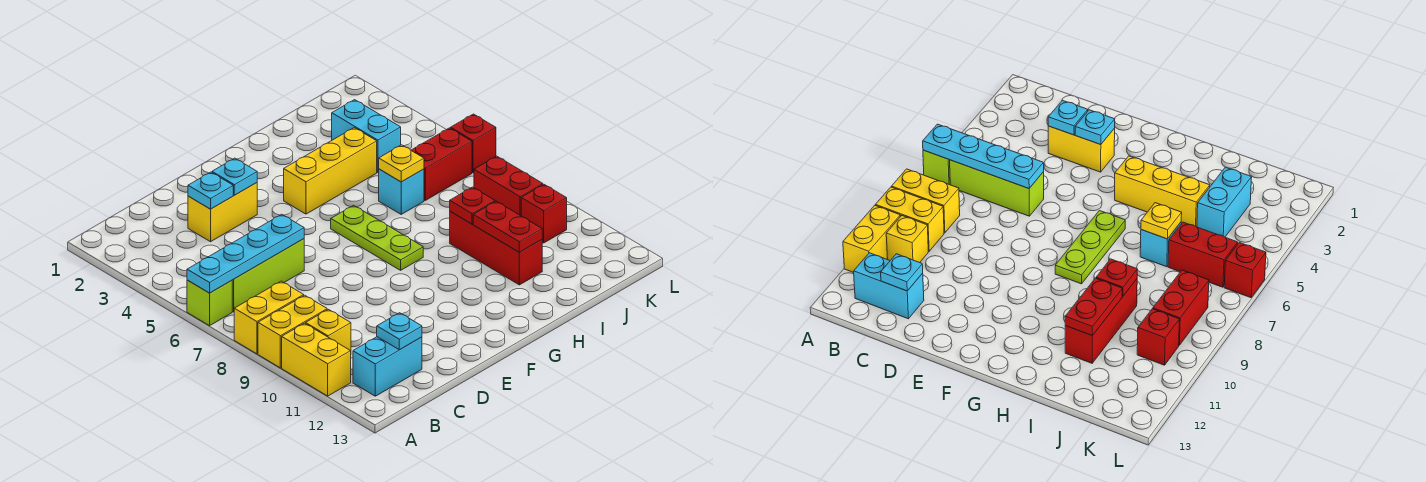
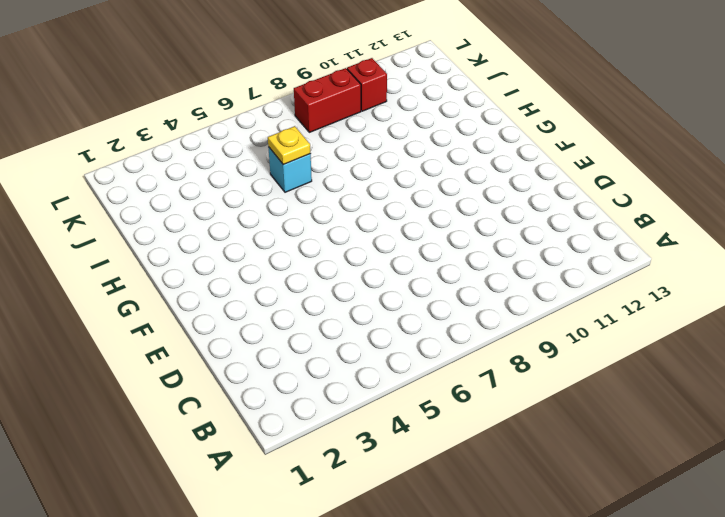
none -> lime brick A6 level 1
none -> yellow brick A8:B8 level 1
none -> yellow brick A9:B9 level 1

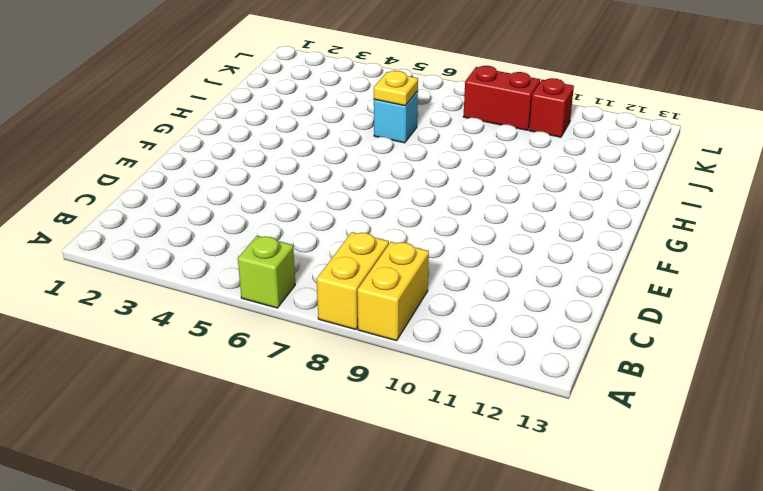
none -> yellow brick A10:A11 level 1
none -> lime brick B6:D6 level 1
none -> yellow brick B10 level 1

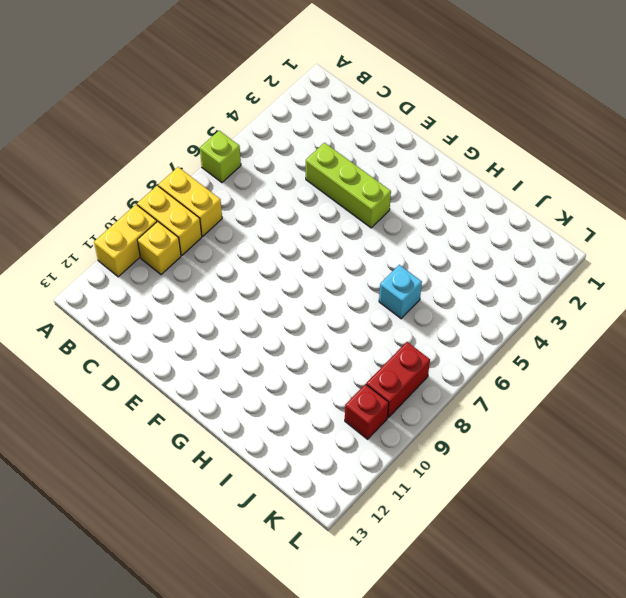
lime brick D4:F4 level 1 -> lime brick B6:D6 level 1
none -> cyan brick B12:C12 level 1
none -> yellow brick D3:E3 level 1
none -> yellow brick G4:I4 level 1

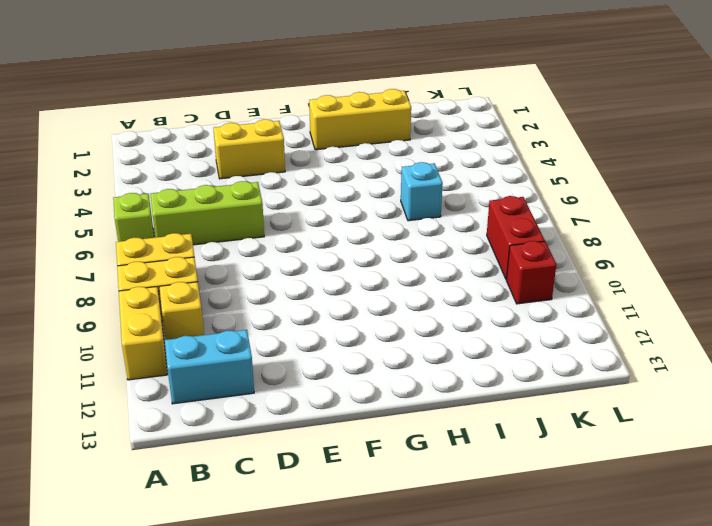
yellow brick G2:I2 level 1 -> yellow brick G4:I4 level 1
none -> lime plate G6:G8 level 1
none -> red brick I9:I11 level 1
none -> cyan brick J3:J4 level 1

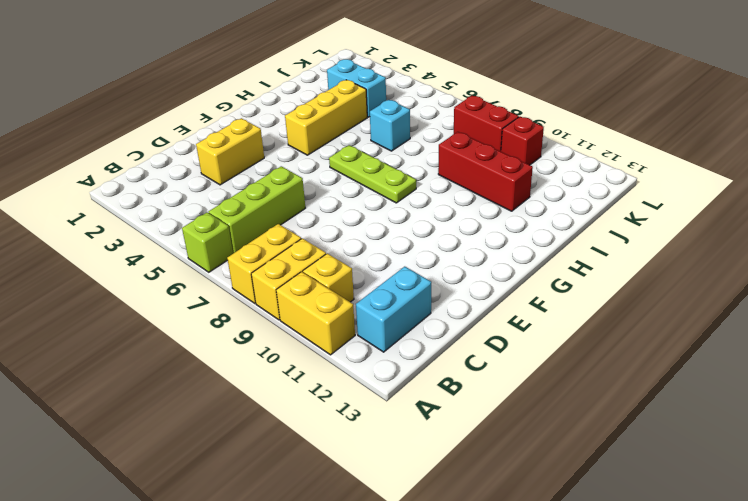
none -> red brick J6:K6 level 1
none -> red brick L6 level 1
none -> cyan plate A6:D6 level 2

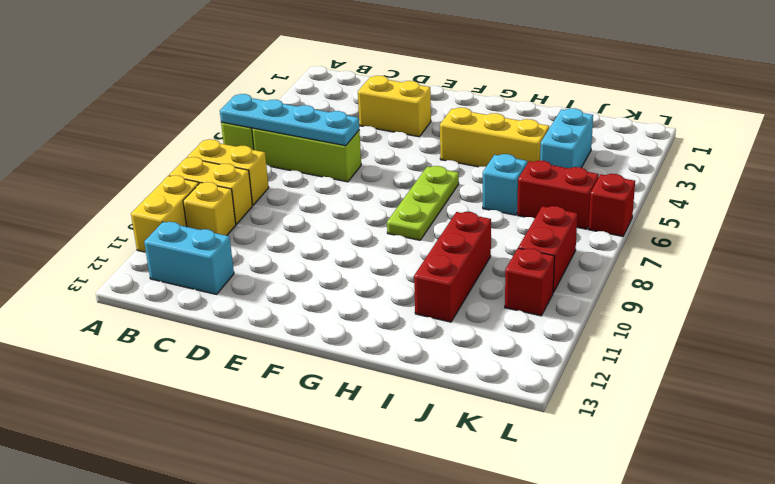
none -> cyan plate C12 level 2
none -> cyan plate D3 level 2
none -> cyan plate E3 level 2

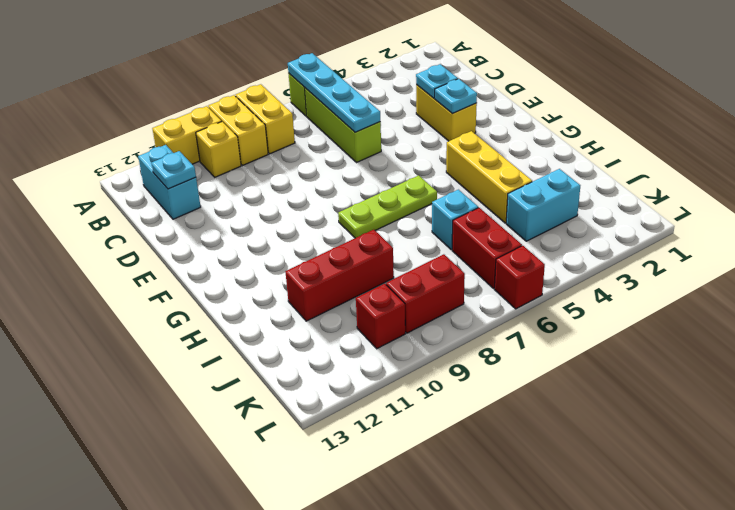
none -> yellow plate I6 level 2
none -> red plate I9 level 2
none -> red plate I10:I11 level 2

